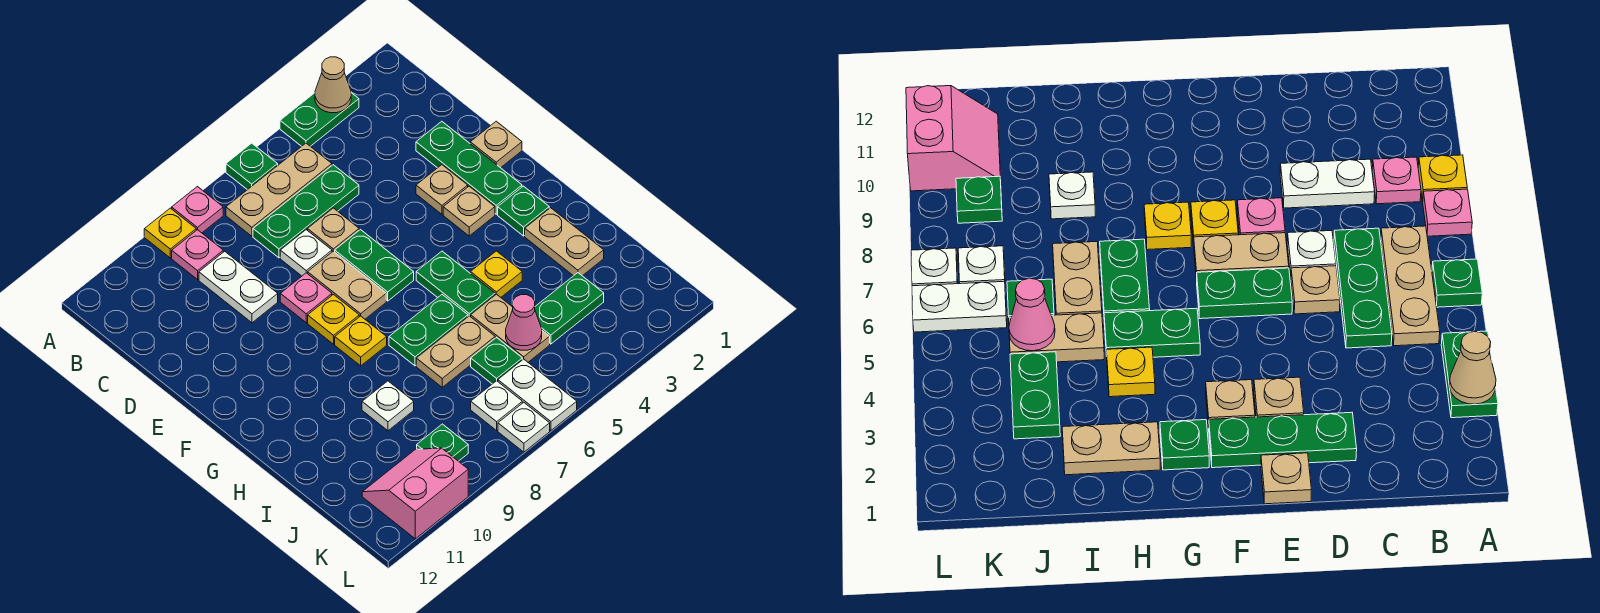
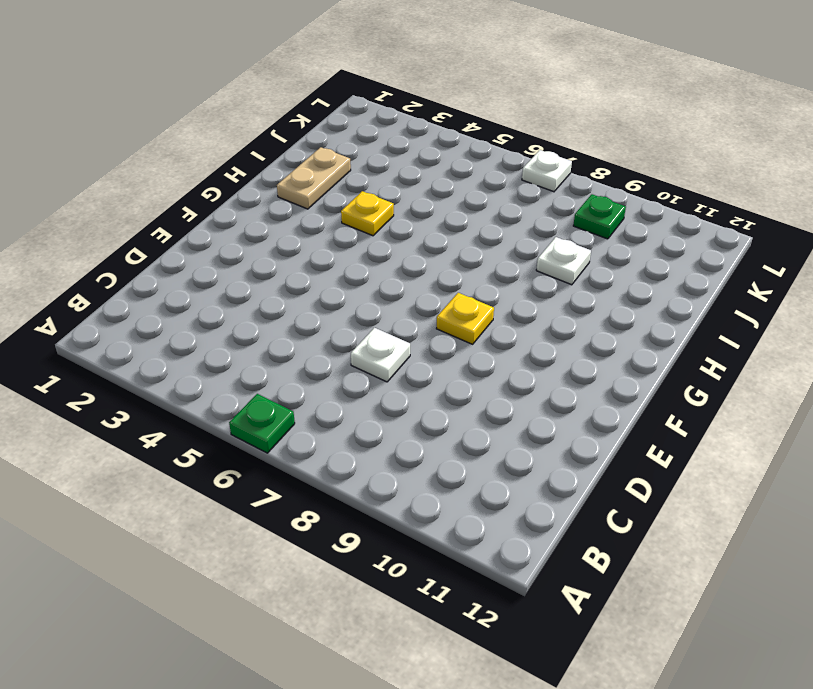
none -> green plate A3:A4 level 1
none -> pink plate A8 level 1
none -> yellow plate A9 level 1
none -> tan plate B5:B7 level 1

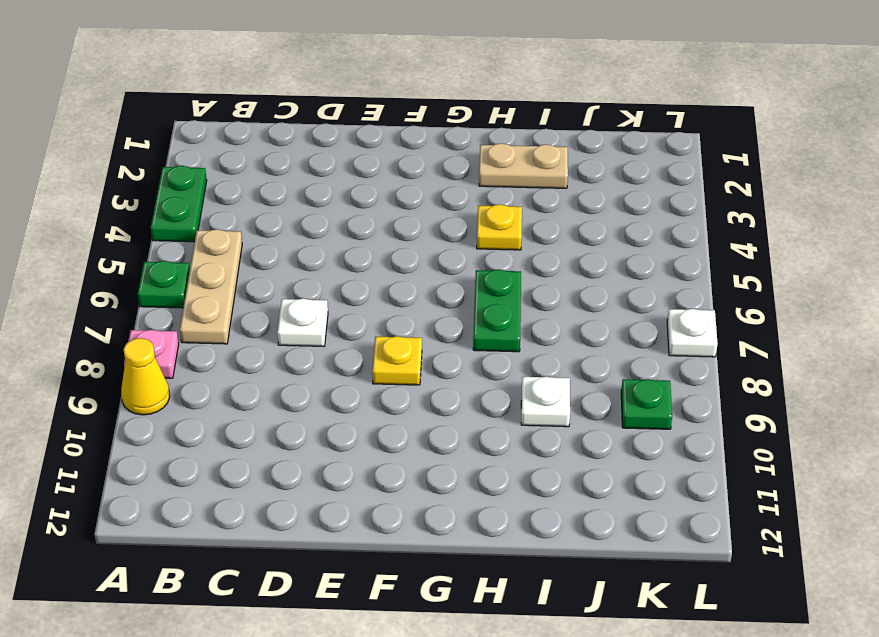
yellow cone A9 level 1 -> yellow plate A9 level 1
none -> pink plate B9 level 1
none -> green plate C5:C7 level 1
none -> white plate C9:D9 level 1
none -> green plate D2:F2 level 1

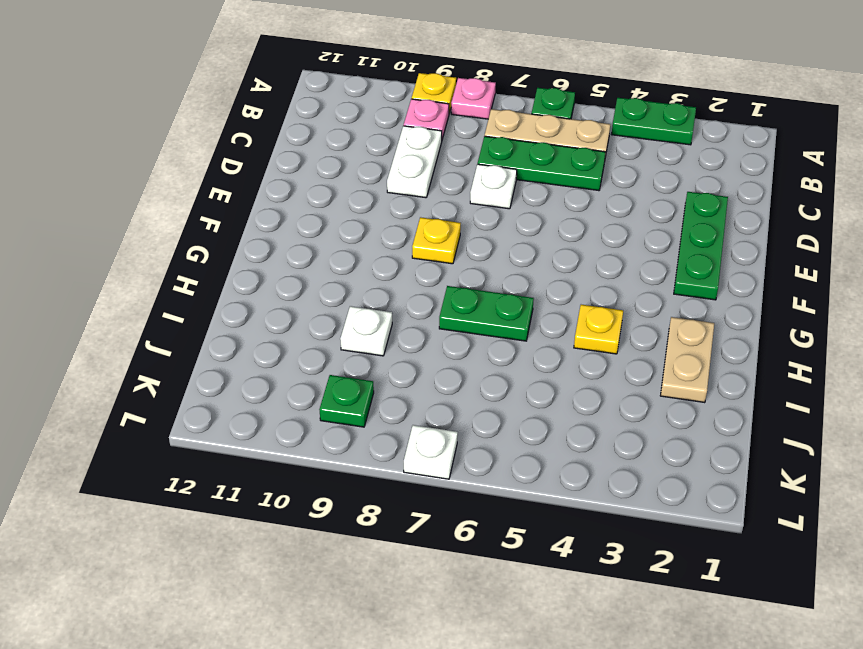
none -> tan plate D6 level 1
none -> tan plate E1 level 1
none -> tan plate E3 level 1
none -> green plate E6:F6 level 1

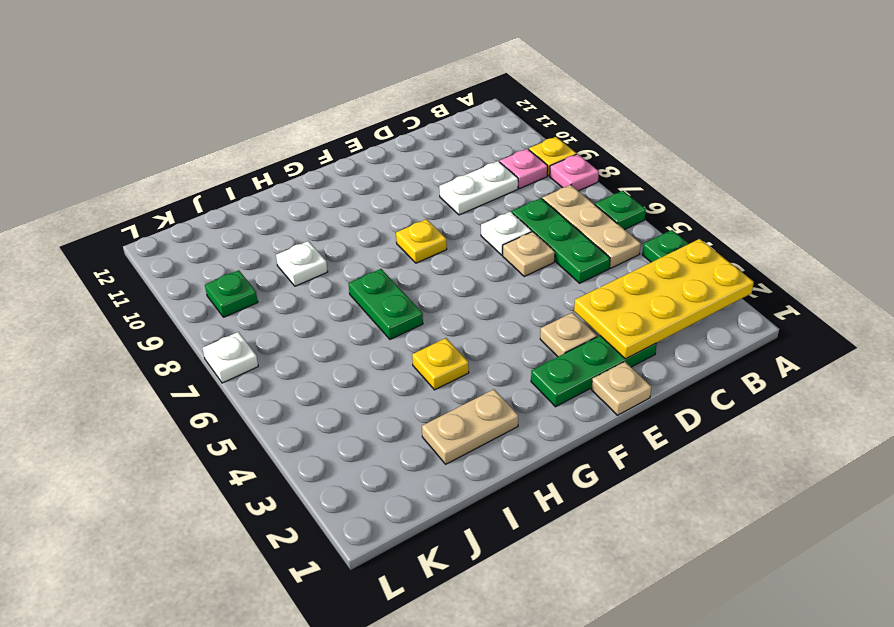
yellow plate A2:D3 level 2 -> tan cone A3 level 2
none -> green plate E6:F6 level 1
none -> tan plate E7:F7 level 1
none -> pink plate E8 level 1
none -> tan plate F3 level 1

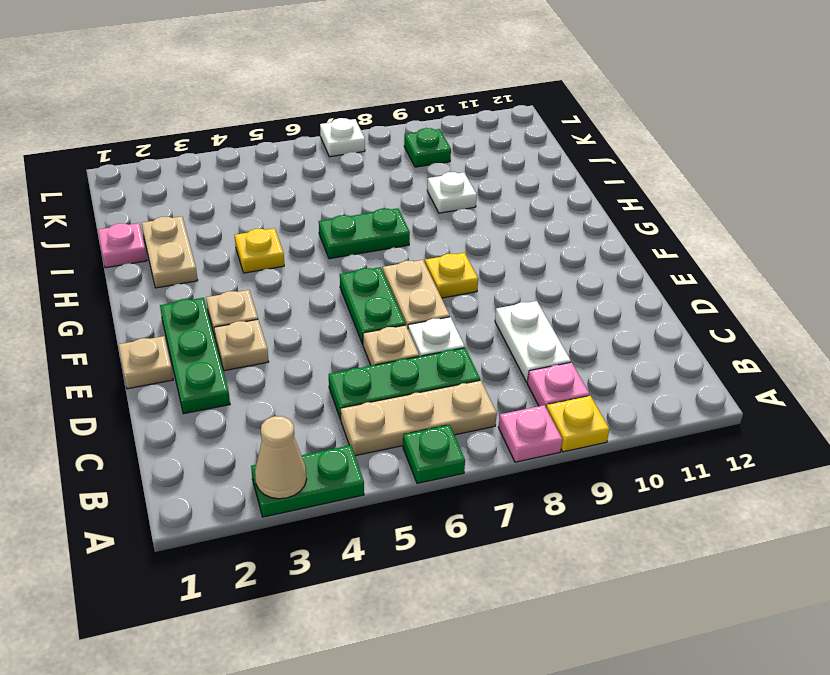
pink plate I1 level 1 -> pink plate E8 level 1
none -> green plate G2 level 1
none -> green plate G5:H5 level 1
none -> yellow plate G8 level 1
none -> tan plate I5:J5 level 1

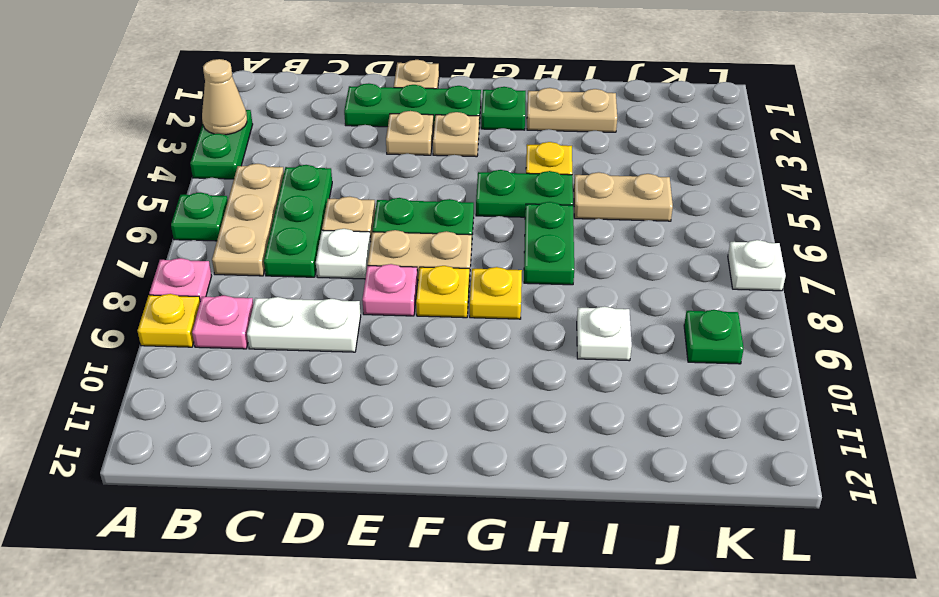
none -> tan plate I6:I7 level 1
none -> green plate J3:J4 level 1
none -> green plate J6 level 1
none -> white plate K6:L6 level 1

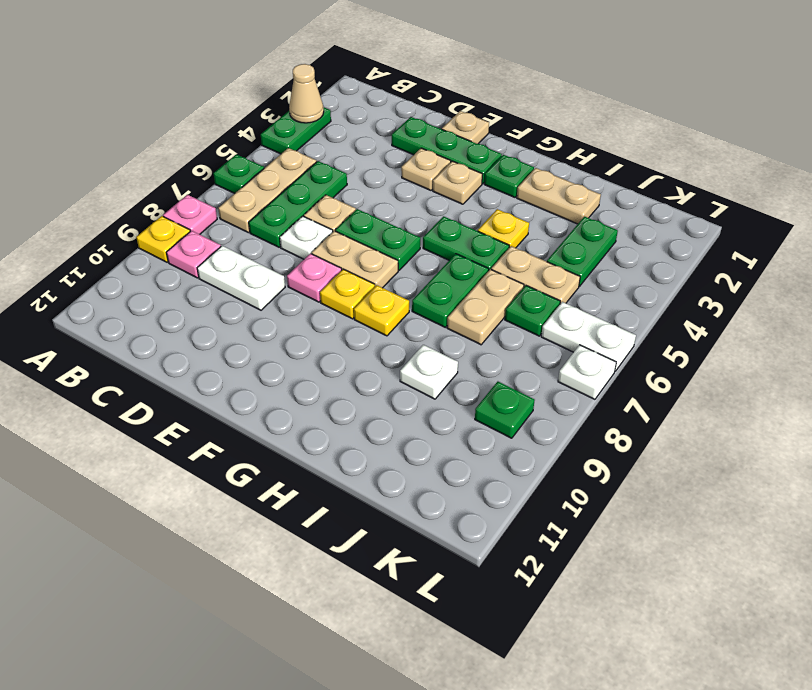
none -> white plate K7 level 1
none -> pink slope K10:L11 level 1 top L
none -> pink cone J5 level 2

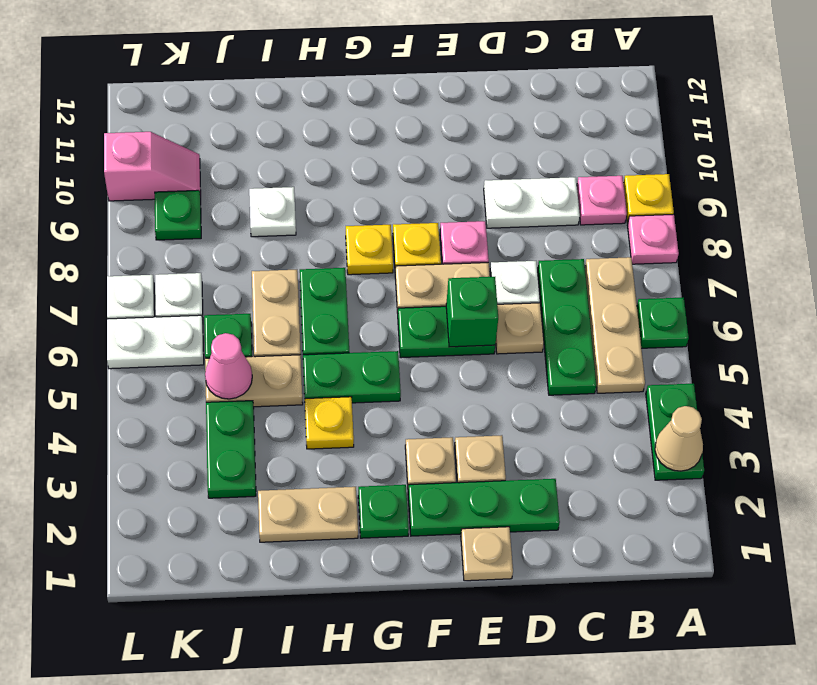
green brick E6 level 2 -> none
pink slope K10:L10 level 1 top L -> pink slope K10:L11 level 1 top L

